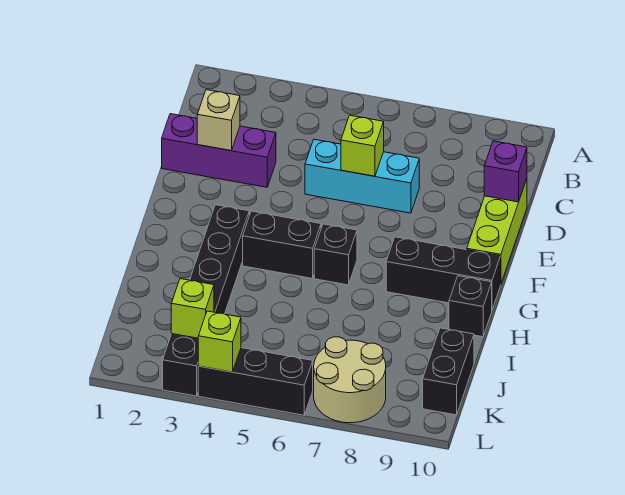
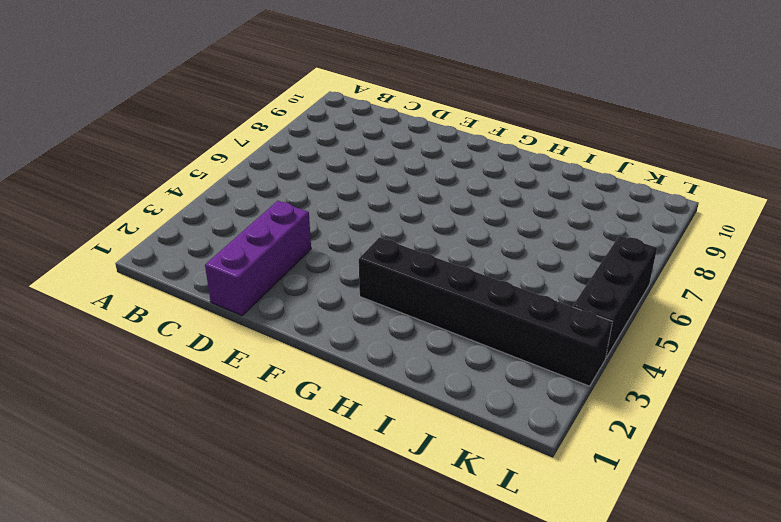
none -> cyan brick D5:D7 level 1
none -> lime brick D10:F10 level 1
none -> black brick G4:G5 level 1

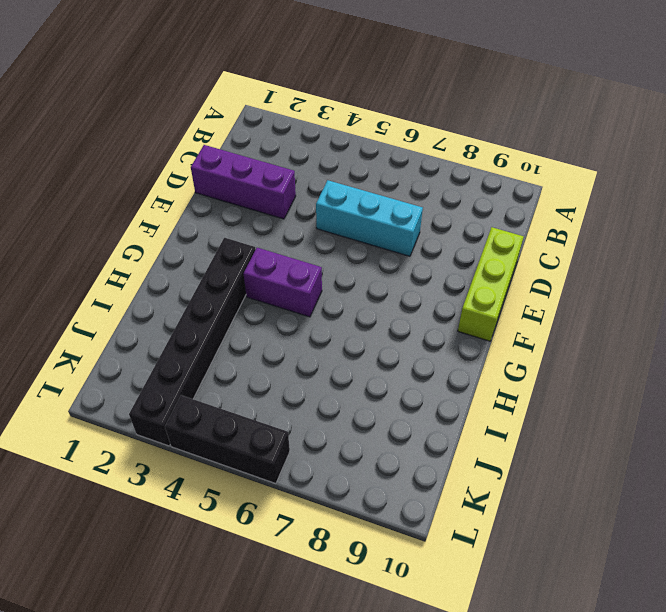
purple brick G4:G5 level 1 -> black brick G4:G5 level 1
none -> black brick G6 level 1
none -> black brick G8:G10 level 1
none -> black brick H10 level 1

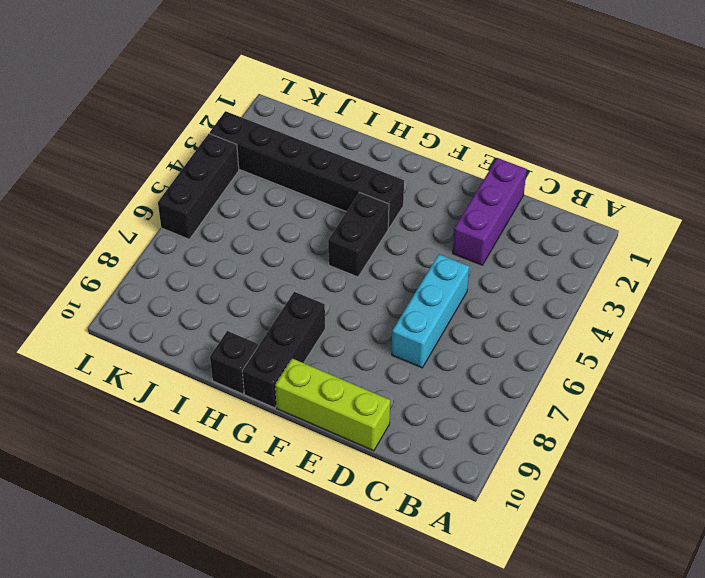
none -> black brick G6 level 1
none -> black brick J10:K10 level 1
none -> tan round brick K7:L8 level 1

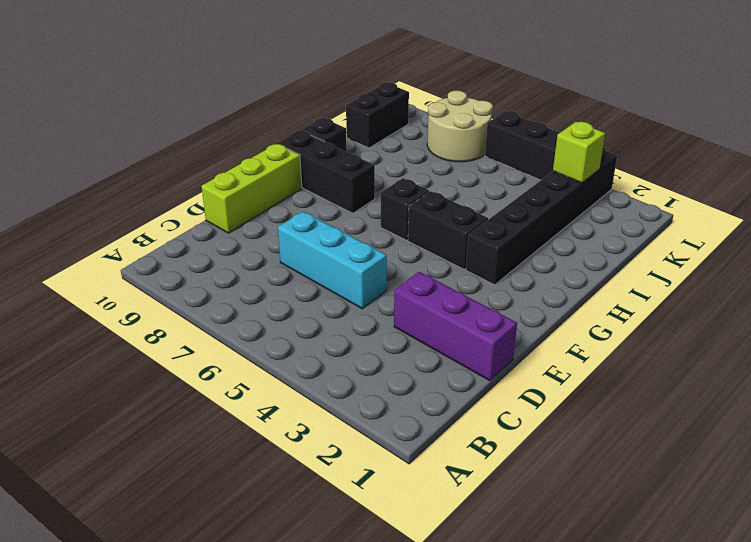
none -> tan brick D2 level 2
none -> lime brick D6 level 2
none -> purple brick D10 level 2

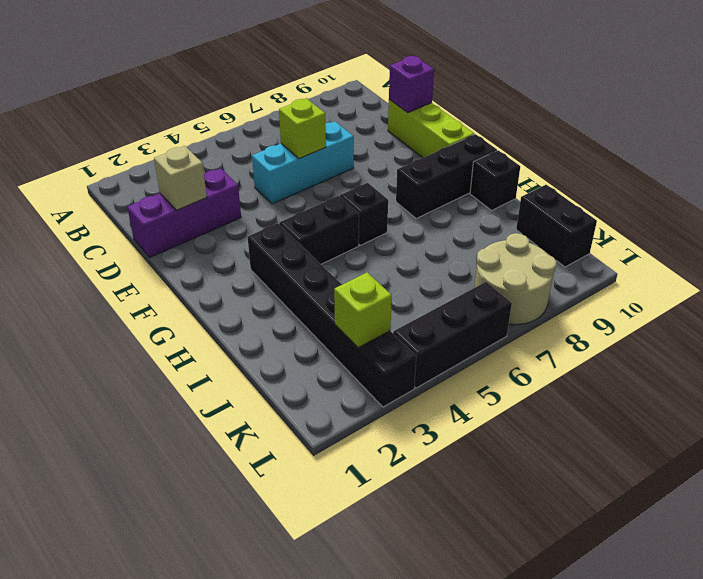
none -> lime brick L4 level 2

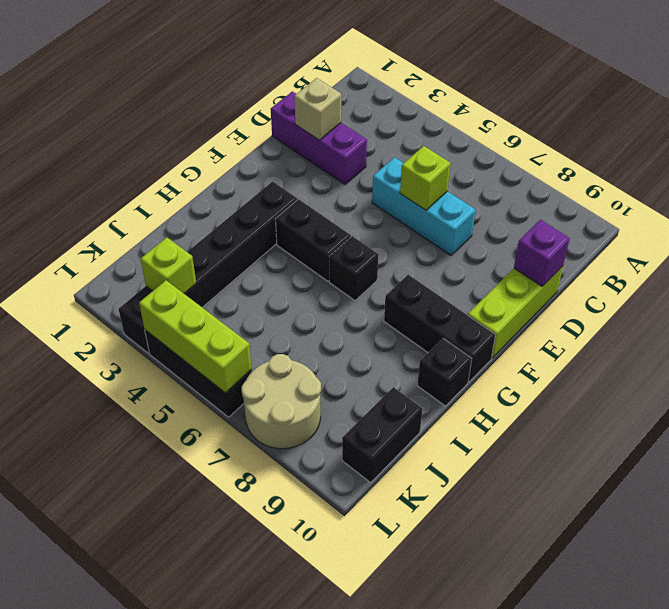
lime brick L4:L6 level 2 -> lime brick L4 level 2

